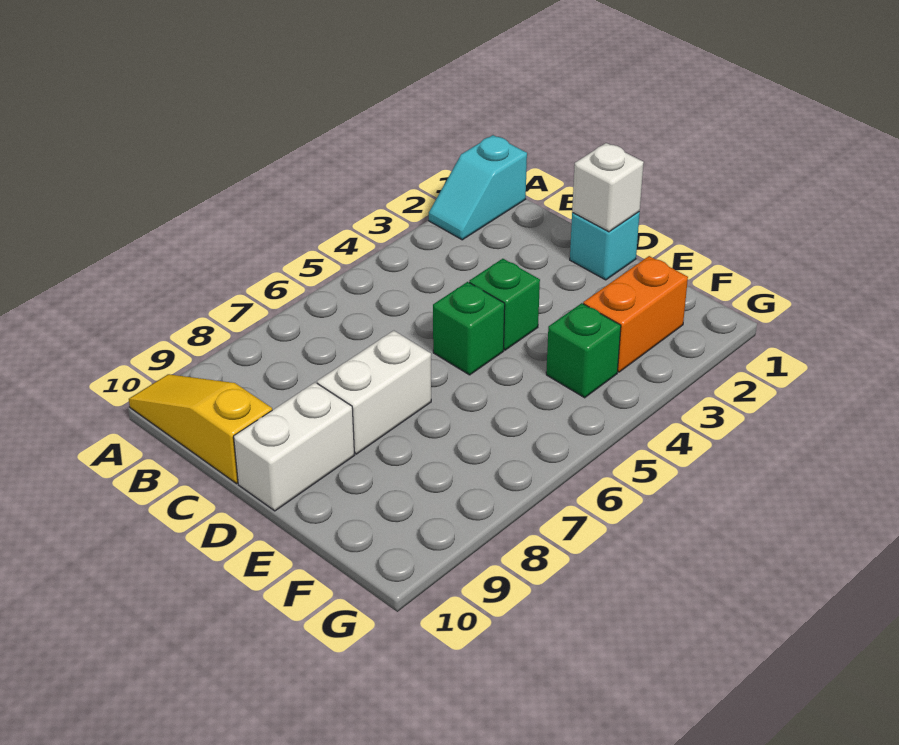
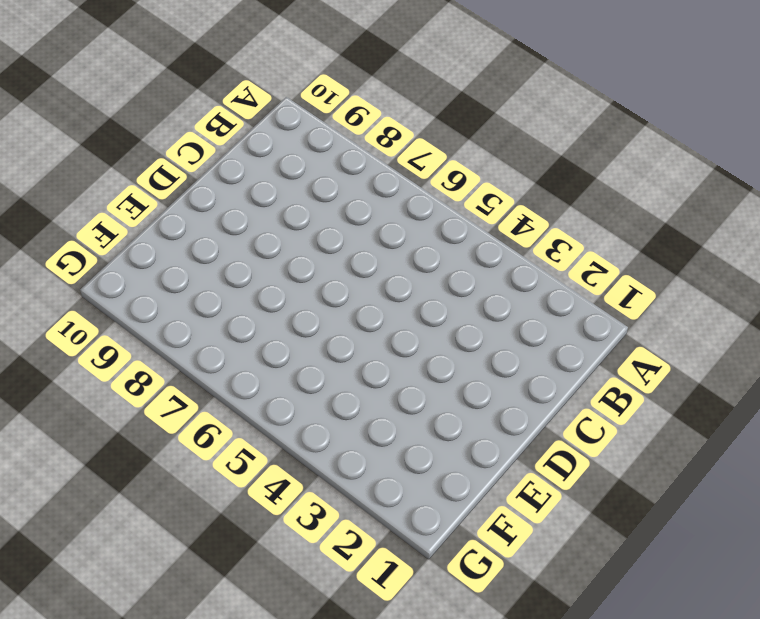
none -> cyan slope A1:A2 level 1 top 1
none -> yellow slope A10:C10 level 1 top C

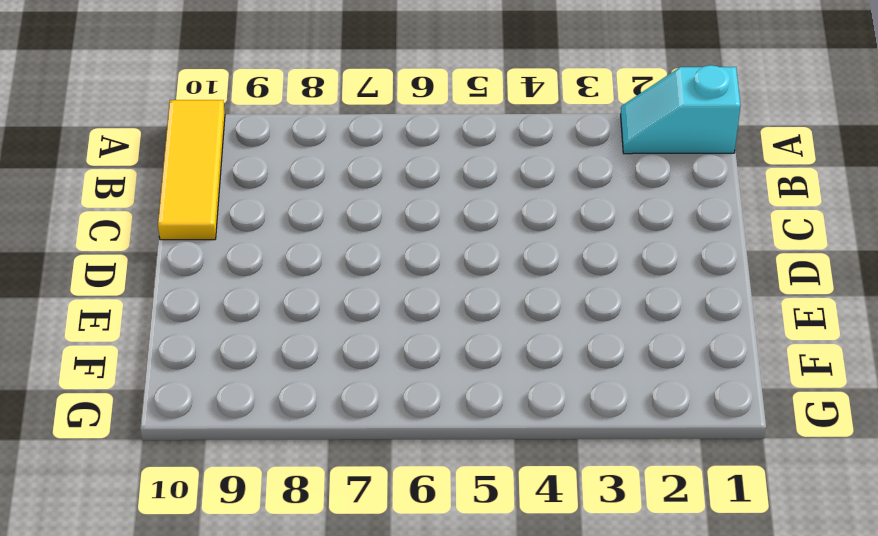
yellow tile A10:C10 level 1 -> yellow slope A10:C10 level 1 top C
none -> cyan brick D1 level 1
none -> green brick D4 level 1

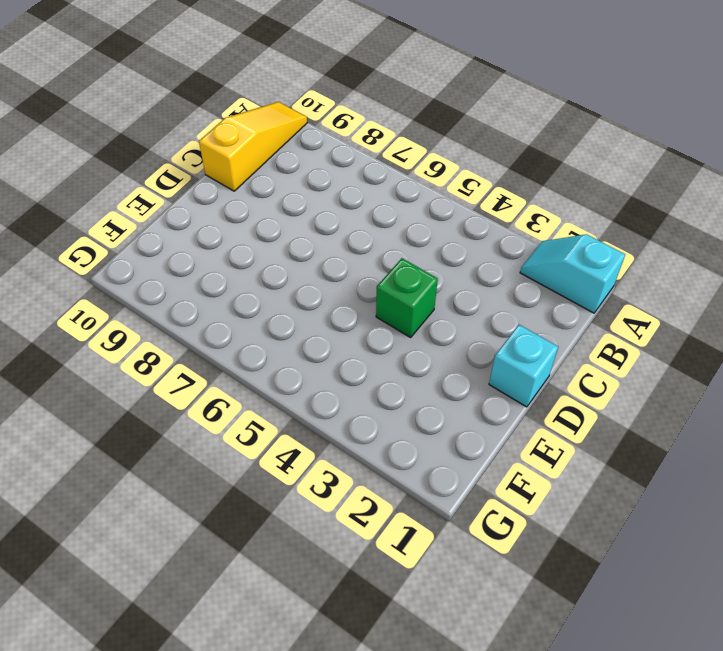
none -> green brick D5 level 1
none -> white brick D7:D8 level 1

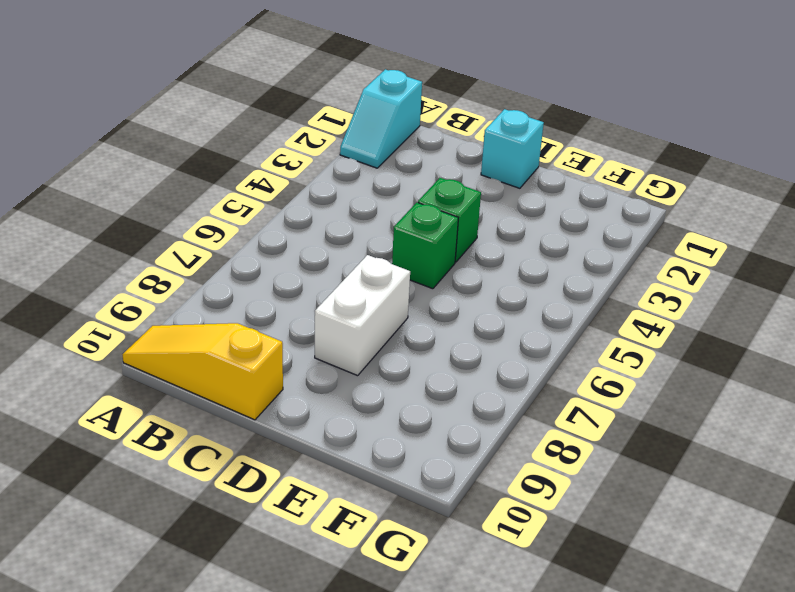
none -> white brick D9:D10 level 1
none -> orange brick F2:F3 level 1

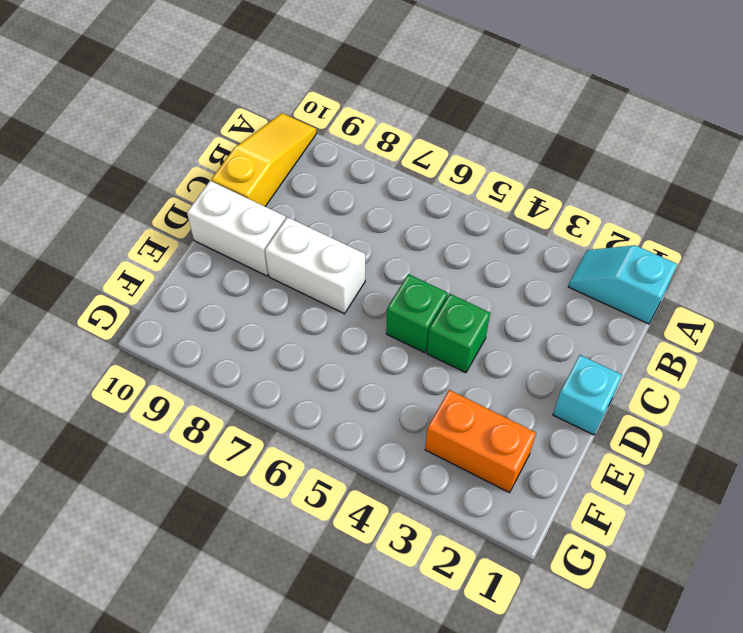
none -> green brick F4 level 1
none -> white brick D1 level 2

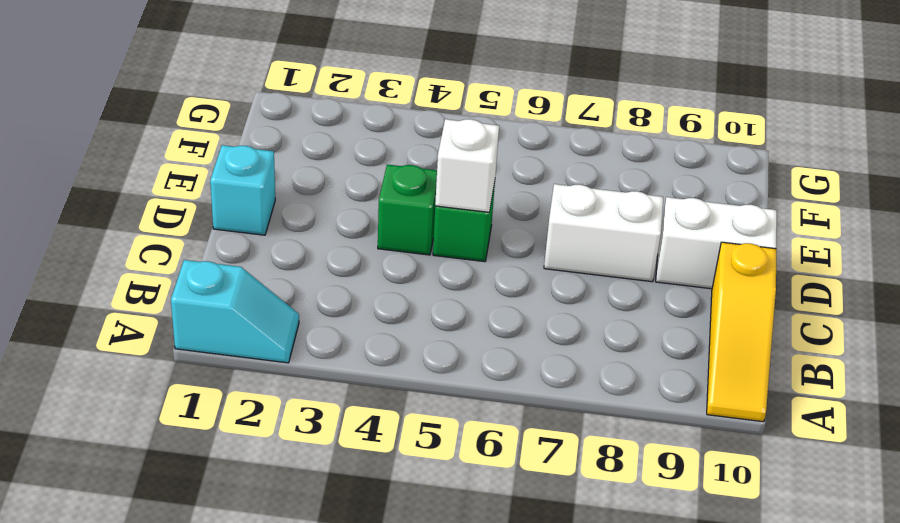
white brick D5 level 2 -> white brick D1 level 2
none -> orange brick F2:F3 level 1
none -> green brick F4 level 1

